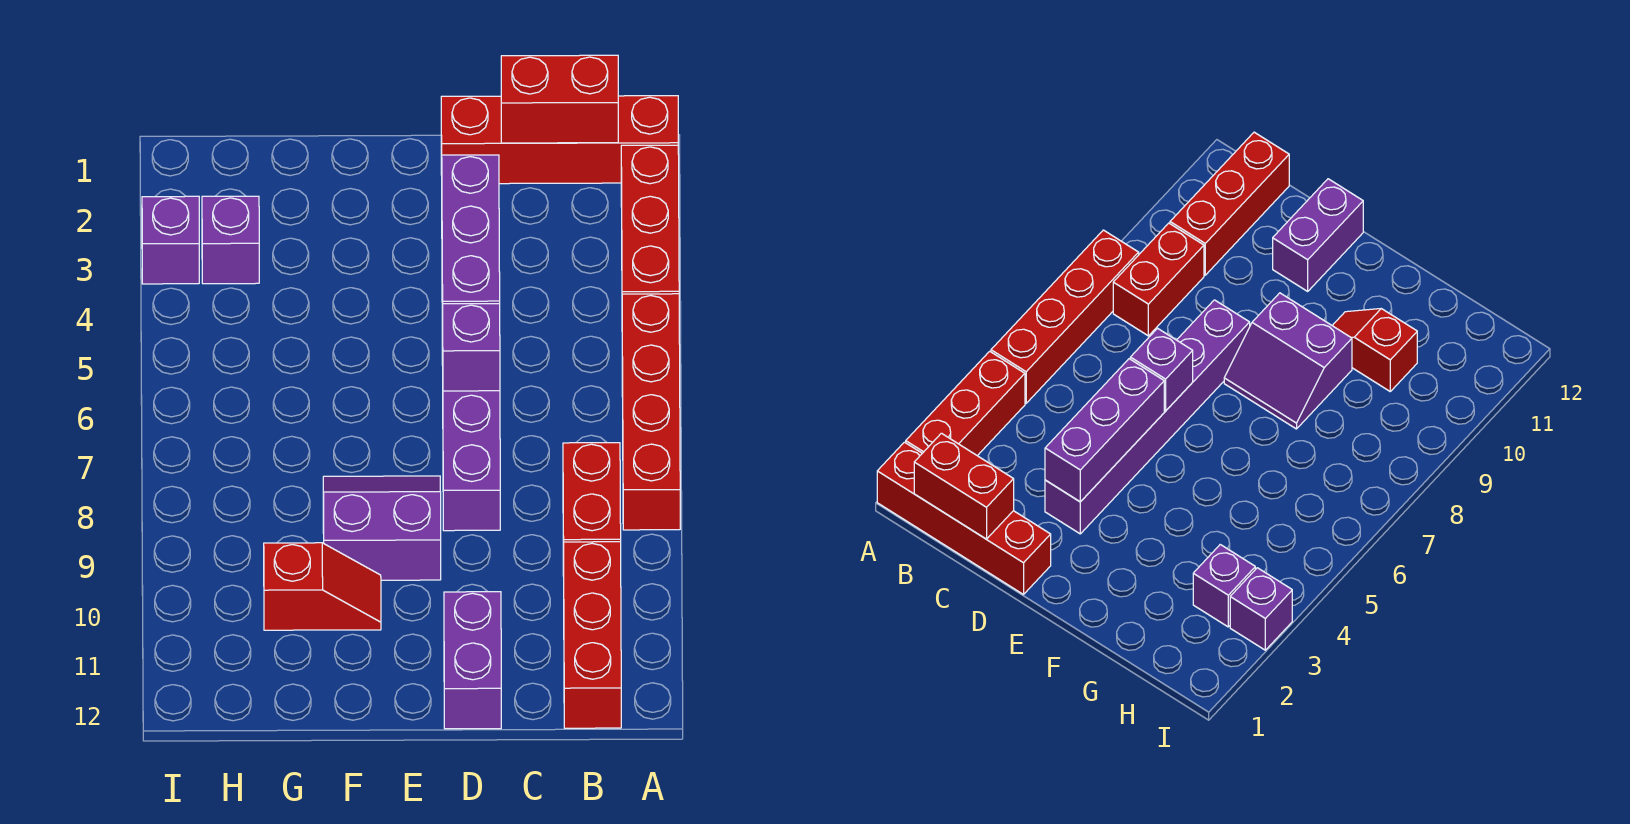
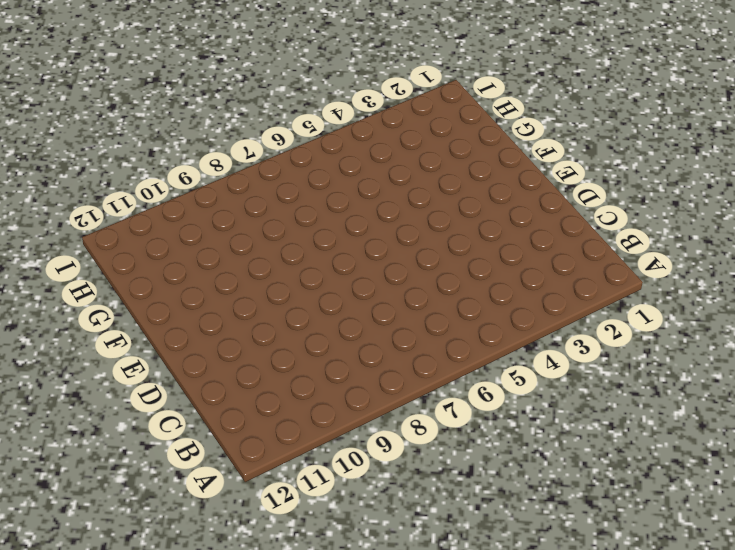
none -> red brick A1:D1 level 1
none -> red brick A2:A4 level 1
none -> red brick A5:A8 level 1

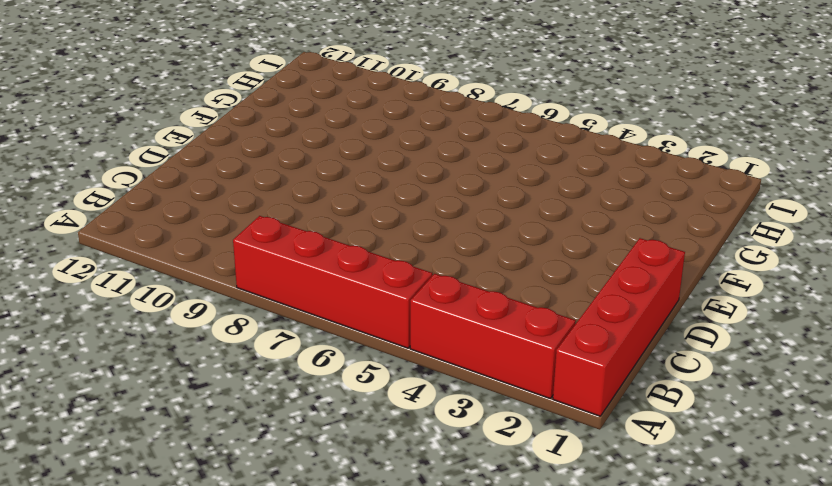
none -> red brick B8:B9 level 1
none -> red brick B10:B12 level 1
none -> purple brick D3:D8 level 1

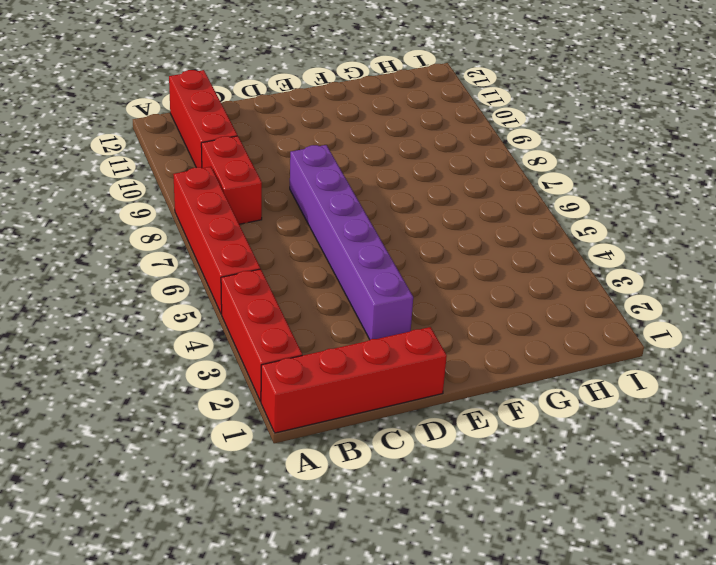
none -> purple brick D11:D12 level 1
none -> purple slope E8:F9 level 1 top 9
none -> red slope F10:G10 level 1 top G

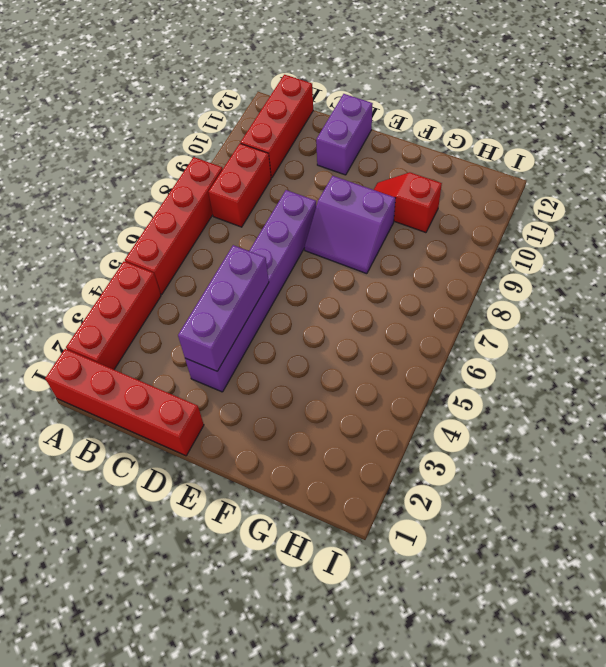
none -> purple brick H3 level 1
none -> purple brick I3 level 1
none -> red brick B1:C1 level 2

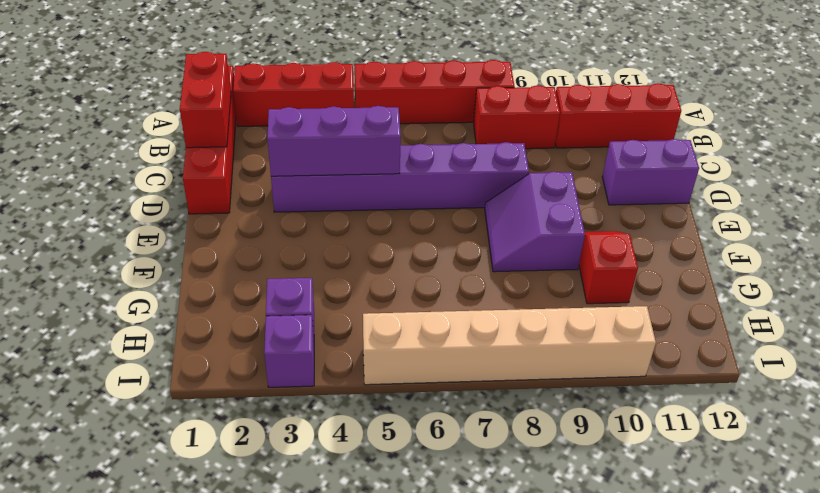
tan brick I5:I10 level 1 -> none
none -> purple brick D6 level 2

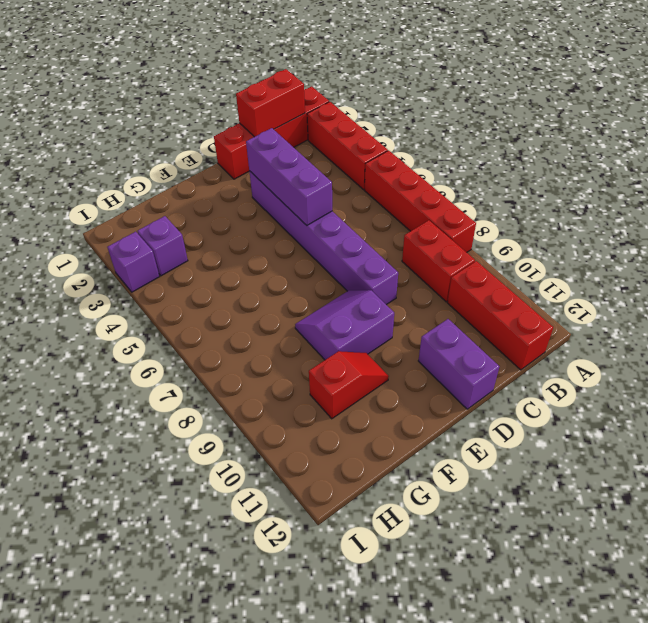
none -> purple brick D6 level 2

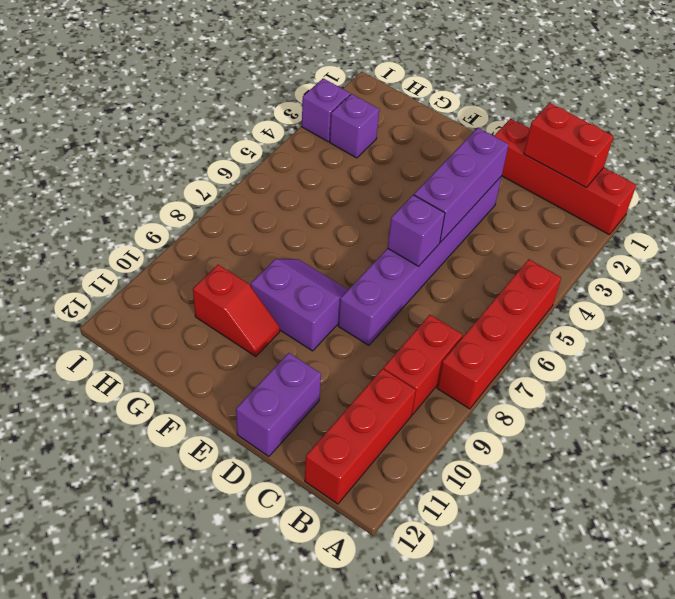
none -> red brick A2:A4 level 1

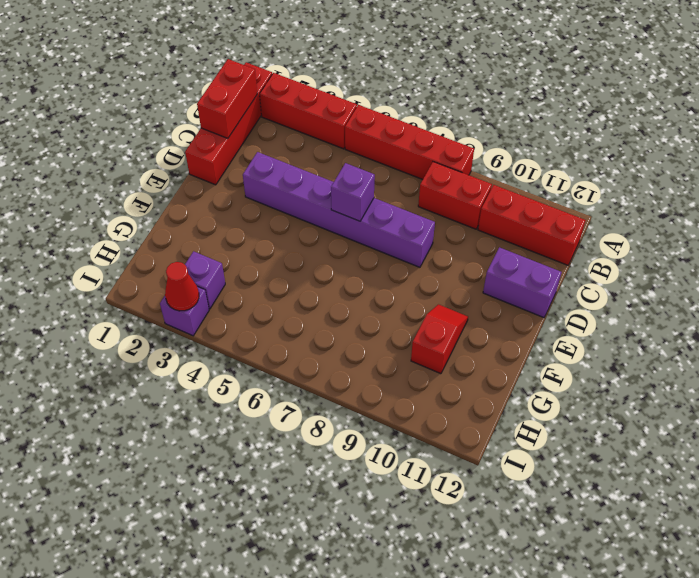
red cone I3 level 2 -> none
none -> purple slope E8:F9 level 1 top 9
none -> purple brick D3:D5 level 2

